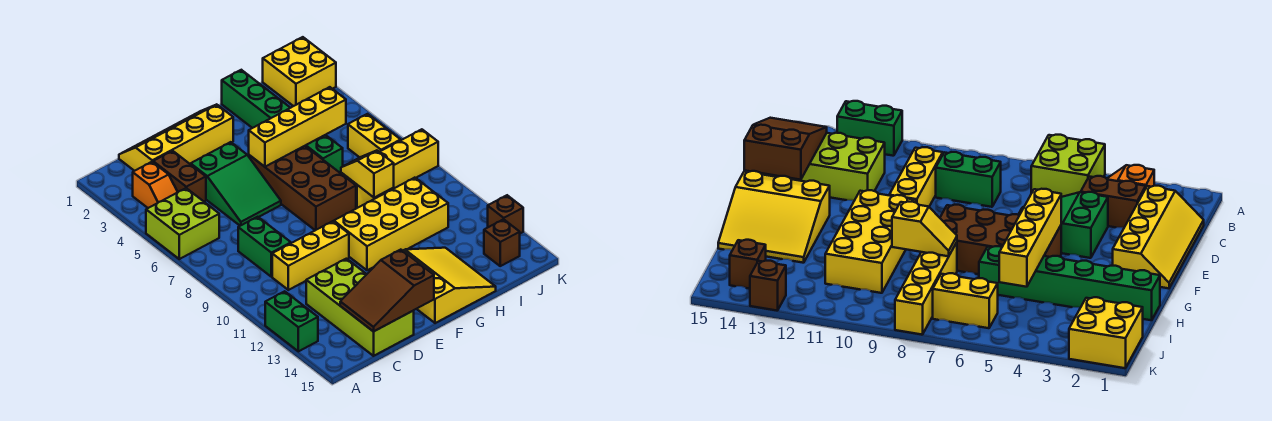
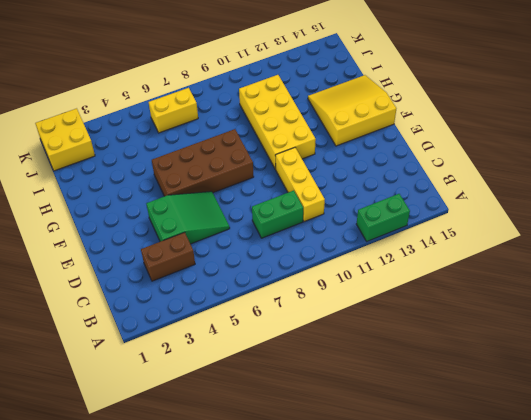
none -> lime brick A5:B6 level 1
none -> orange slope B3:B4 level 1 top 3
none -> yellow slope C1:F2 level 1 top 2

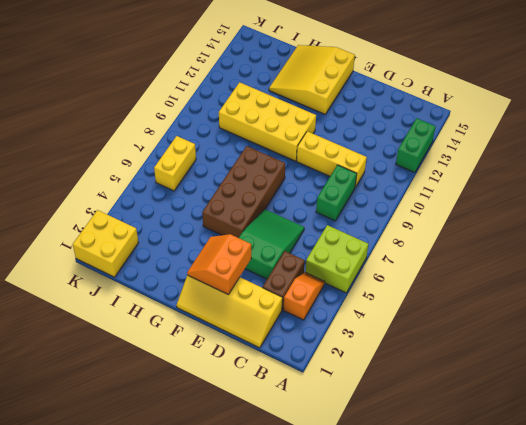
orange slope E2:F3 level 2 top E -> none
none -> lime brick C12:D15 level 1
none -> green brick H1:H6 level 1
none -> yellow brick H8:K8 level 1

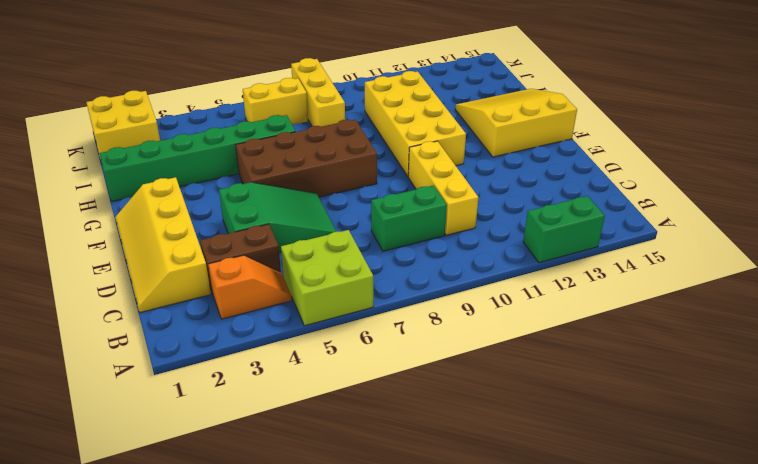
yellow brick I8:K8 level 1 -> yellow brick H8:K8 level 1
none -> lime brick C12:D15 level 1
none -> brown brick J14 level 1
none -> brown brick K13 level 1

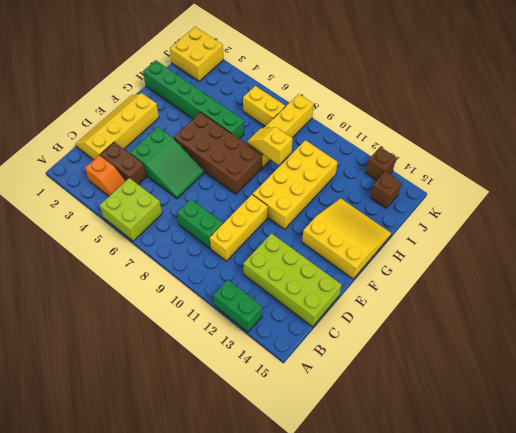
none -> brown slope C14:E15 level 2 top E
none -> yellow brick F5:I5 level 2

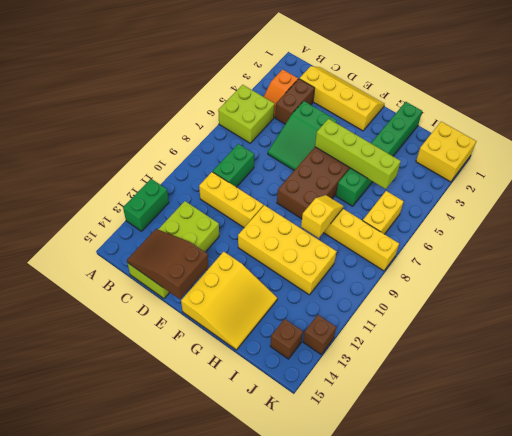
lime brick F5:I5 level 2 -> yellow brick F5:I5 level 2

